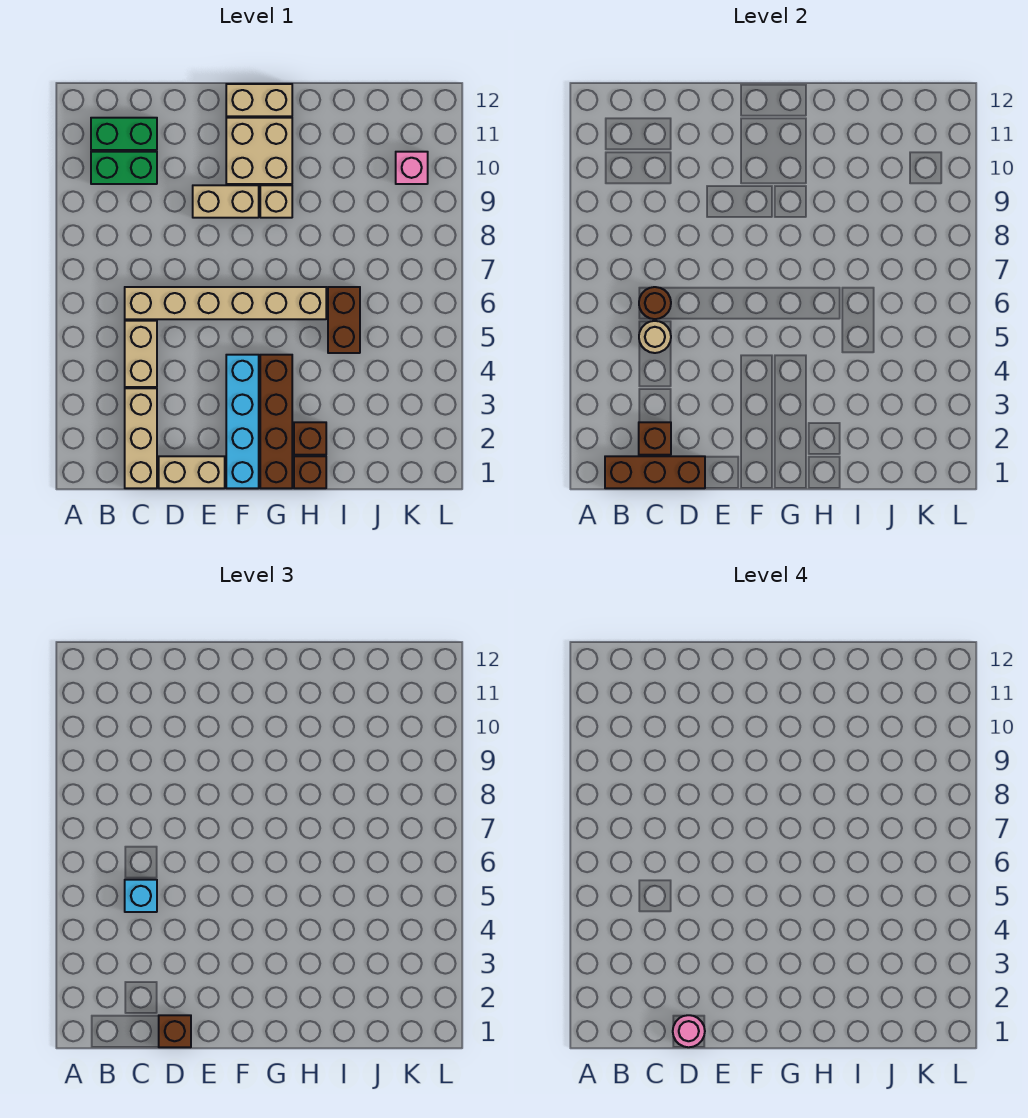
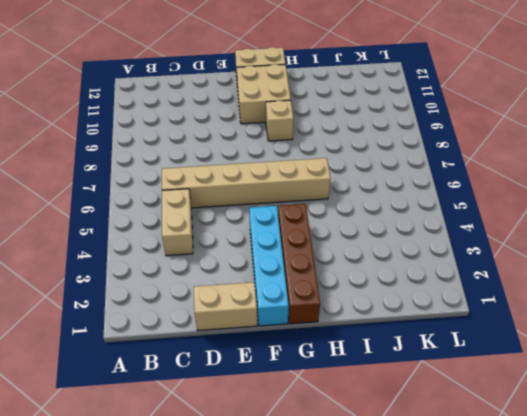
none -> green brick B10:C10 level 1
none -> green brick B11:C11 level 1
none -> tan brick C1:C3 level 1

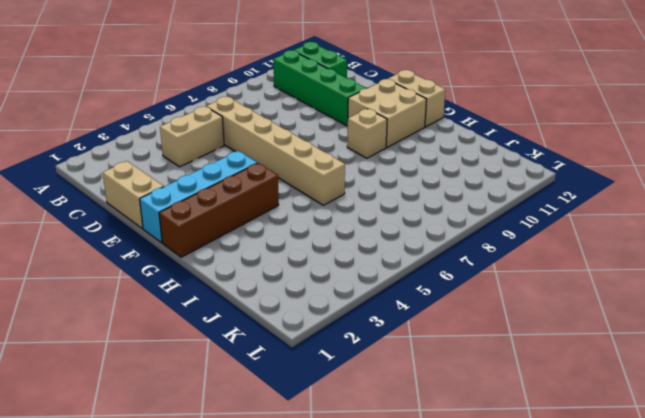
green brick B10:E10 level 1 -> green brick B10:C10 level 1
none -> tan brick C1:C3 level 1
none -> tan brick E9:F9 level 1
none -> brown brick H1 level 1

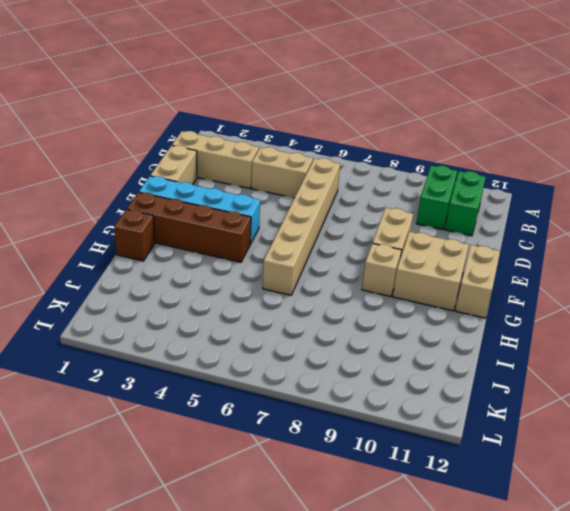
none -> brown brick H2 level 1
none -> brown brick I5:I6 level 1
none -> pink brick K10 level 1

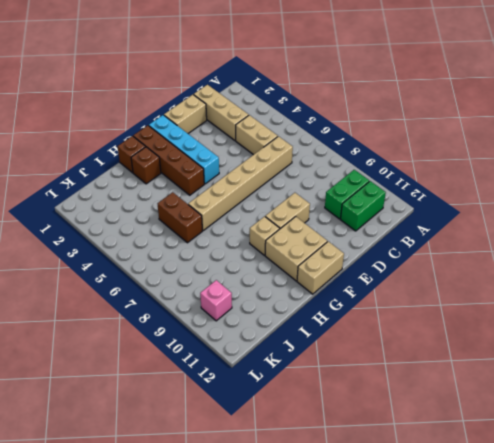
none -> brown brick B1:D1 level 2
none -> brown brick C2 level 2
none -> tan round brick C5 level 2

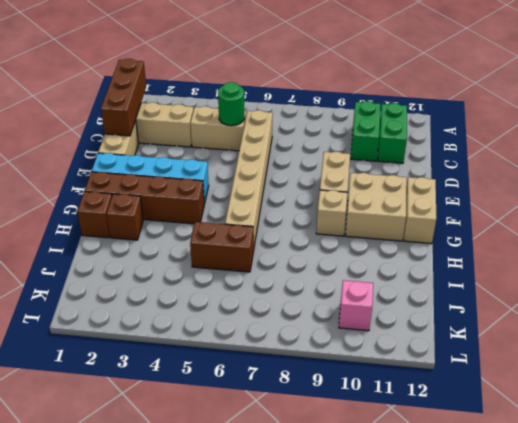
green round brick C5 level 2 -> tan round brick C5 level 2
none -> brown brick C2 level 2
none -> brown round brick C6 level 2
none -> cyan brick C5 level 3

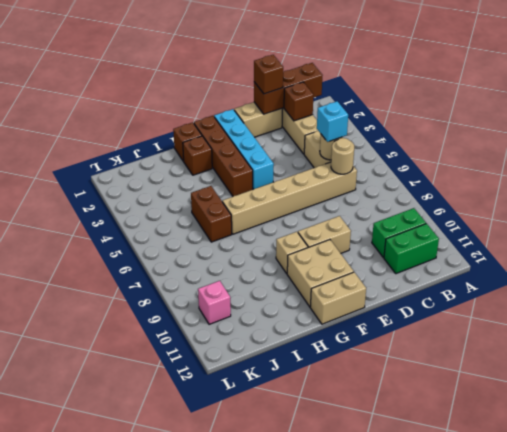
tan round brick C6 level 2 -> brown round brick C6 level 2
none -> pink round brick D1 level 4

